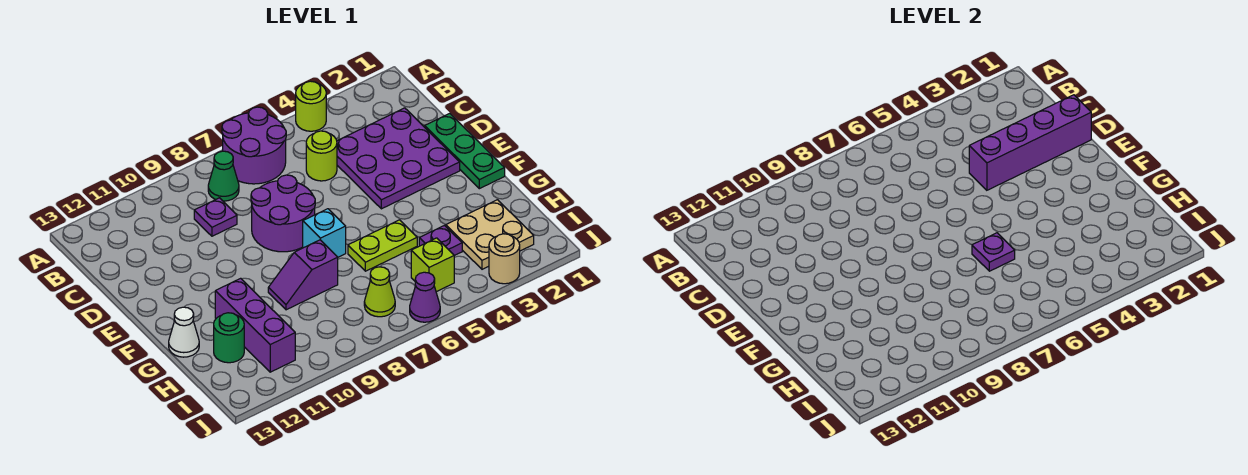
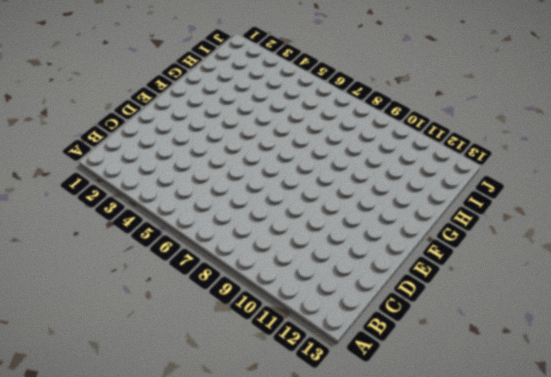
none -> lime round brick A4 level 1
none -> purple round brick A6:B7 level 1
none -> green cone B8 level 1

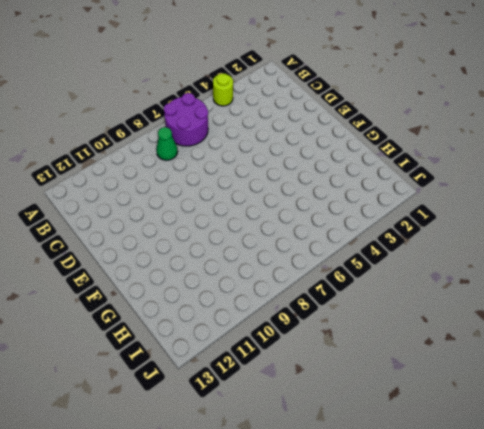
none -> purple plate C2:E4 level 1
none -> lime round brick C5 level 1
none -> purple plate C9 level 1

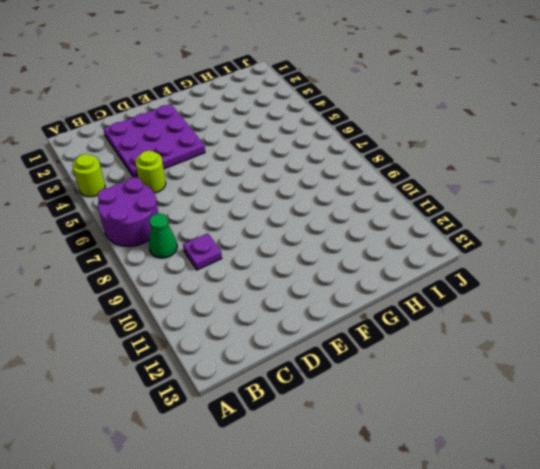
none -> green plate D1:F1 level 1
none -> purple round brick D7:E8 level 1
none -> cyan brick F7 level 1

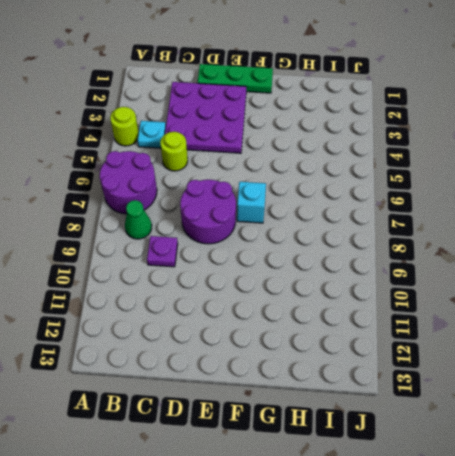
cyan plate B4 level 1 -> none
none -> lime plate G5:G6 level 1
none -> purple slope G8:G9 level 1 top 8
none -> purple brick G11:I11 level 1

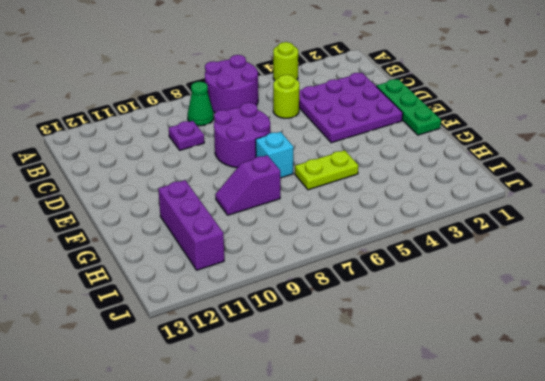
none -> white cone G13 level 1
none -> tan plate H2:I3 level 1
none -> purple plate H4 level 1

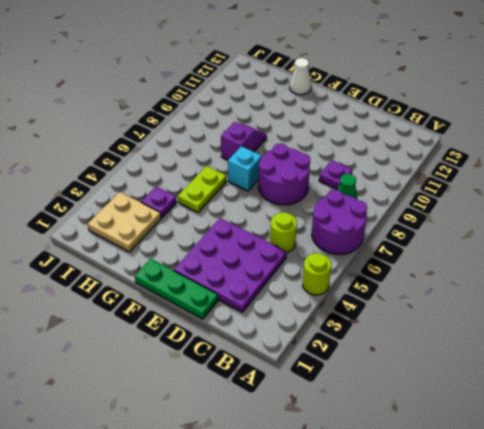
none -> purple brick G11:I11 level 1
none -> green round brick H12 level 1
none -> lime brick I5 level 1

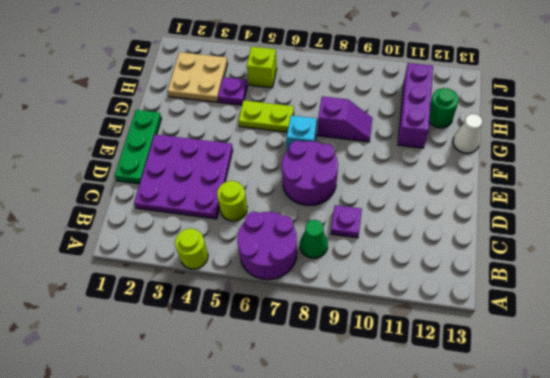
none -> lime cone I7 level 1
none -> tan round brick J3 level 1
none -> purple cone J6 level 1

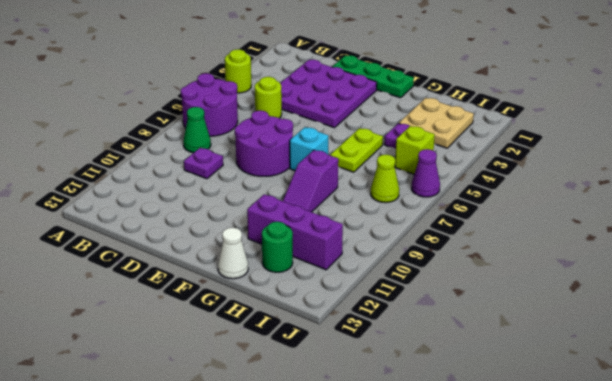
none -> tan round brick J3 level 1
none -> purple brick D1:D4 level 2
none -> purple plate G6 level 2

